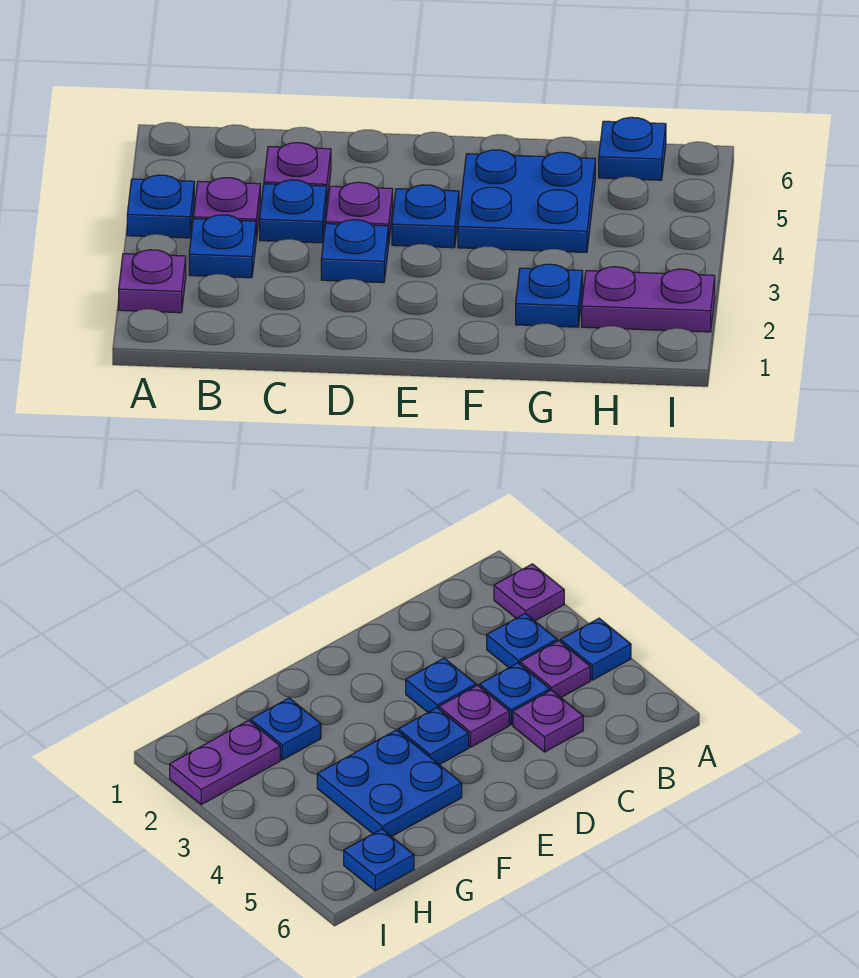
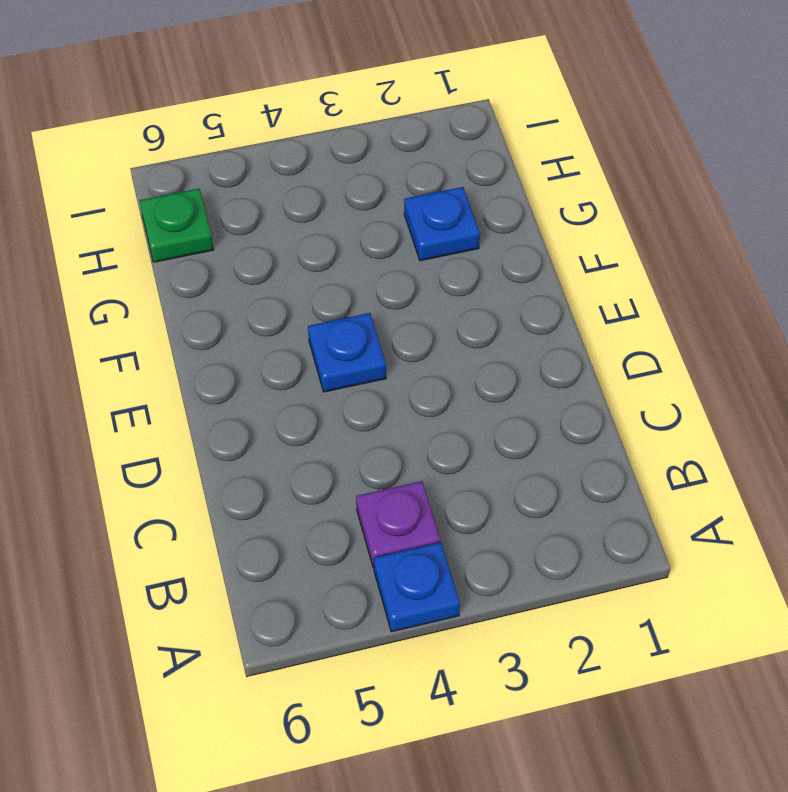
green plate H6 level 1 -> blue plate H6 level 1
none -> purple plate A2 level 1
none -> blue plate B3 level 1
none -> blue plate C4 level 1

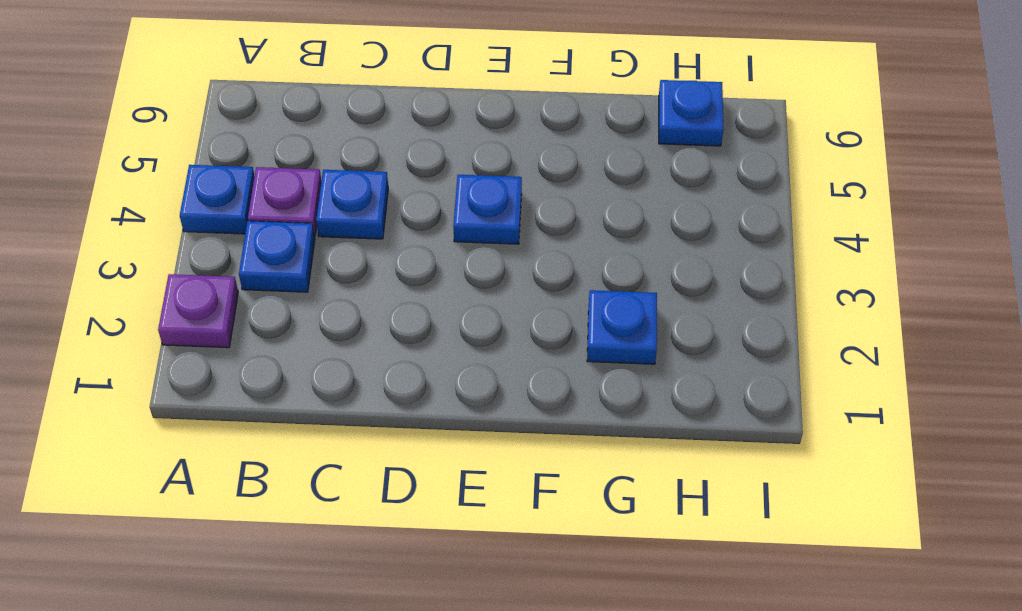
none -> purple plate C5 level 1
none -> blue plate D3 level 1
none -> purple plate D4 level 1

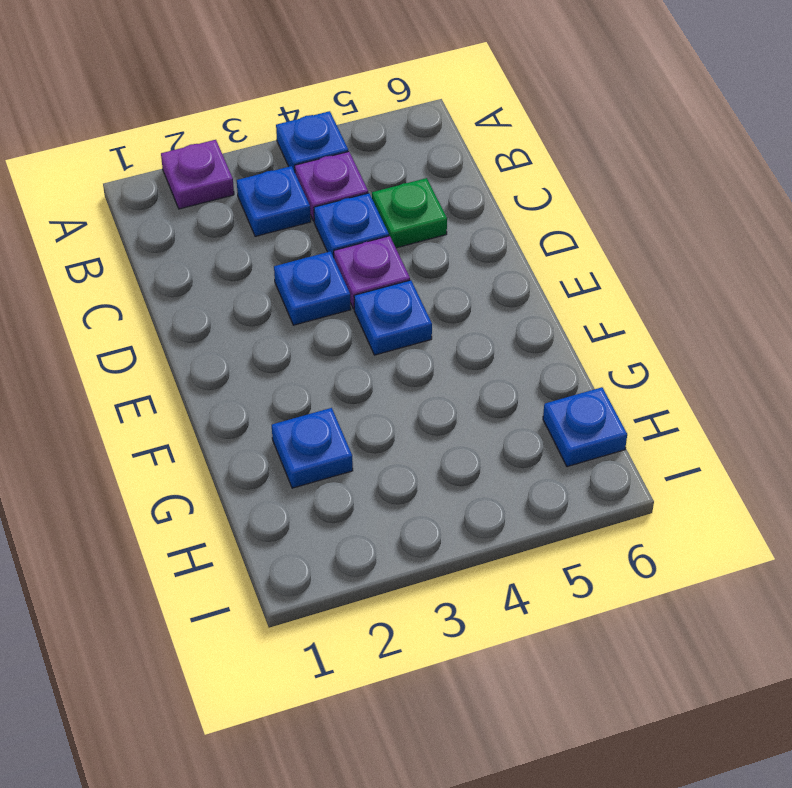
green plate C5 level 1 -> purple plate C5 level 1
none -> blue plate F4:G5 level 1
none -> purple plate H2:I2 level 1

